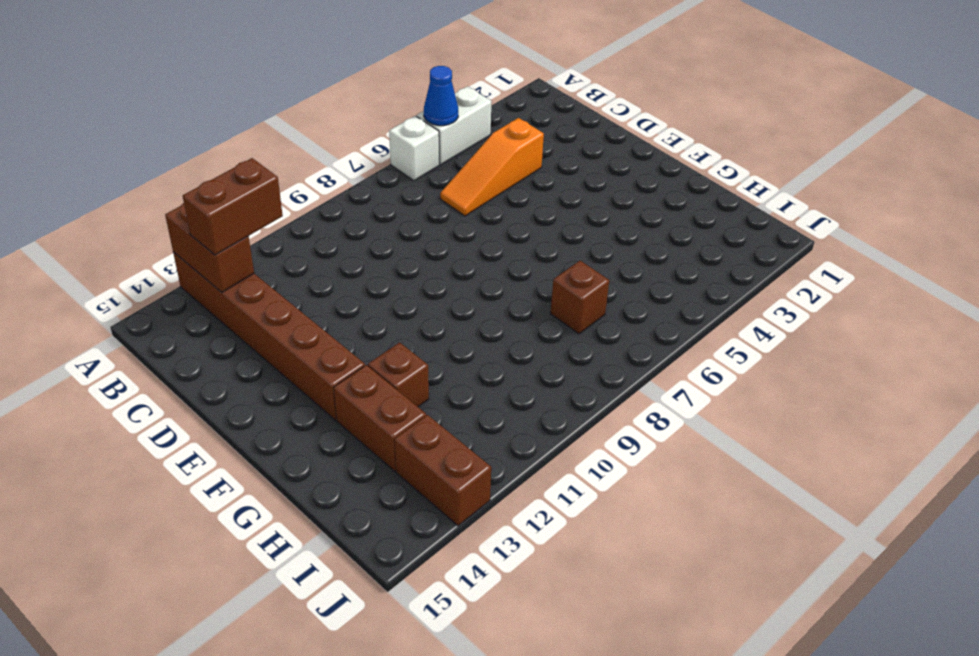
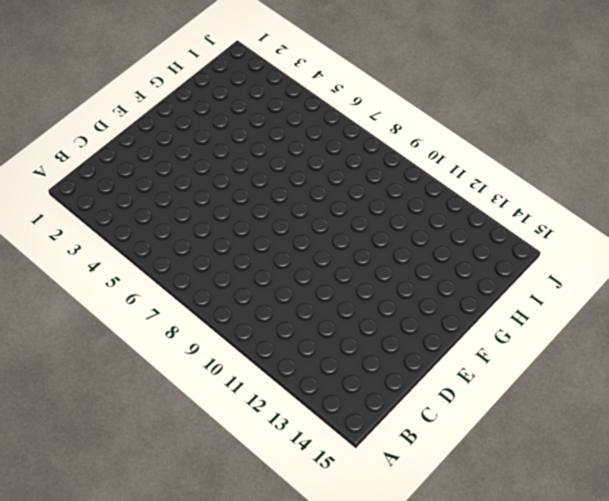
none -> white brick A4:A5 level 1
none -> white brick A6 level 1

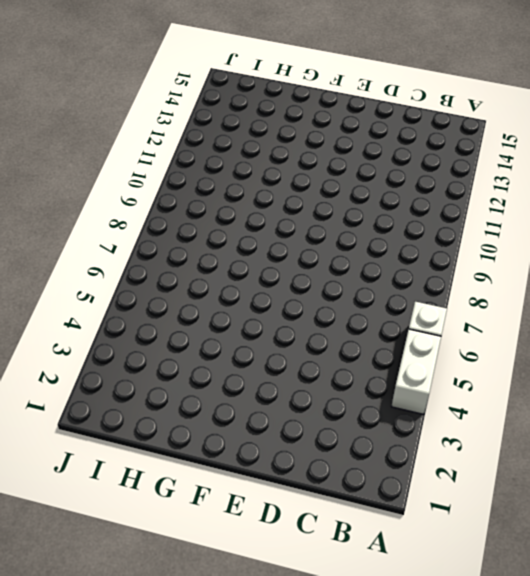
none -> brown brick A13:F13 level 1
none -> orange slope C4:C6 level 1 top 4

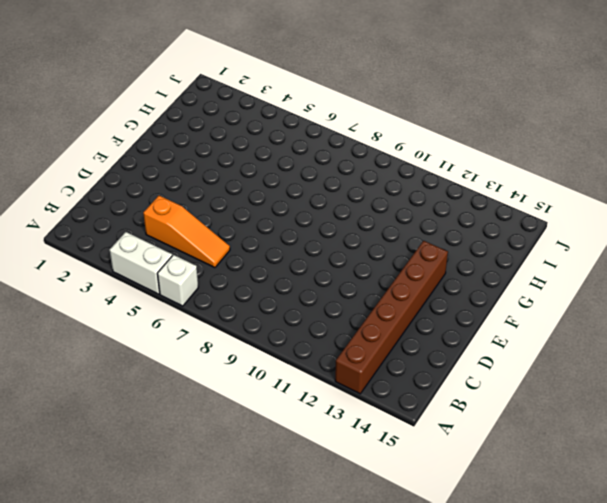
none -> brown brick G12 level 1
none -> brown brick G13:H13 level 1

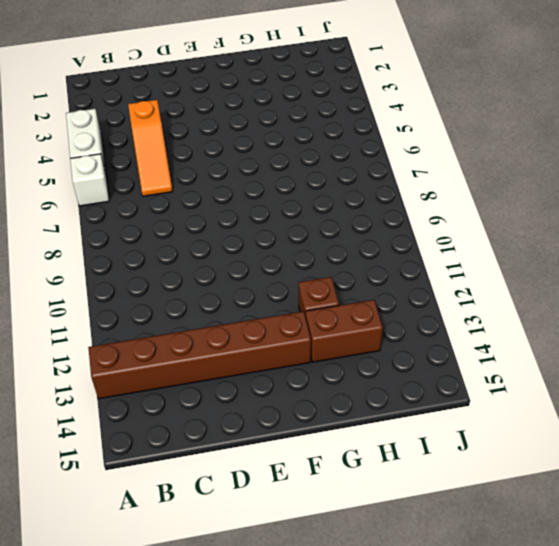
none -> brown brick H7 level 1
none -> brown brick I13:J13 level 1

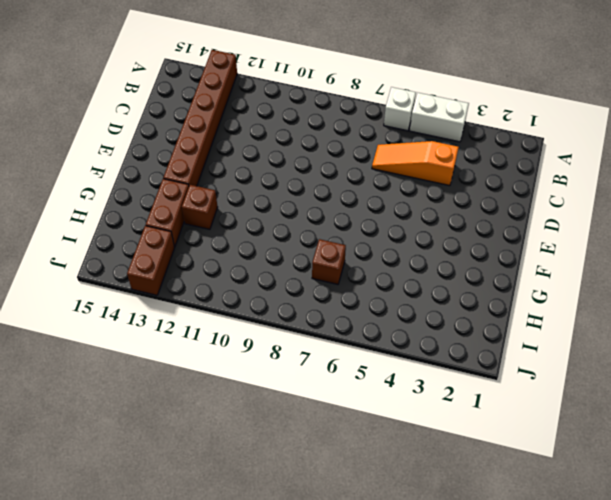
none -> blue cone A5 level 2
none -> brown brick A13:B13 level 2

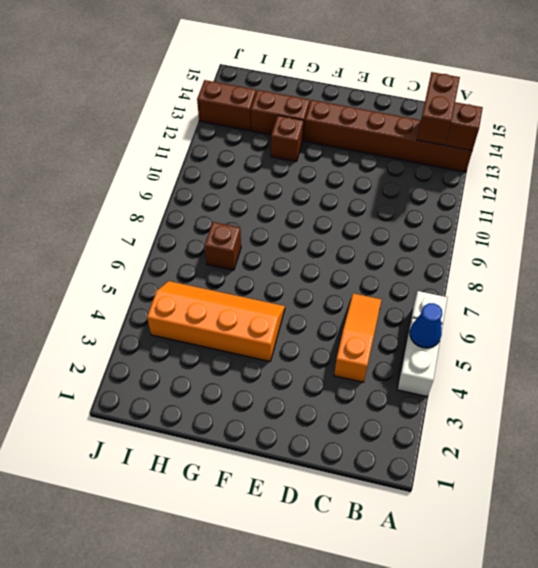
orange slope F4:I5 level 1 top 4 -> none

